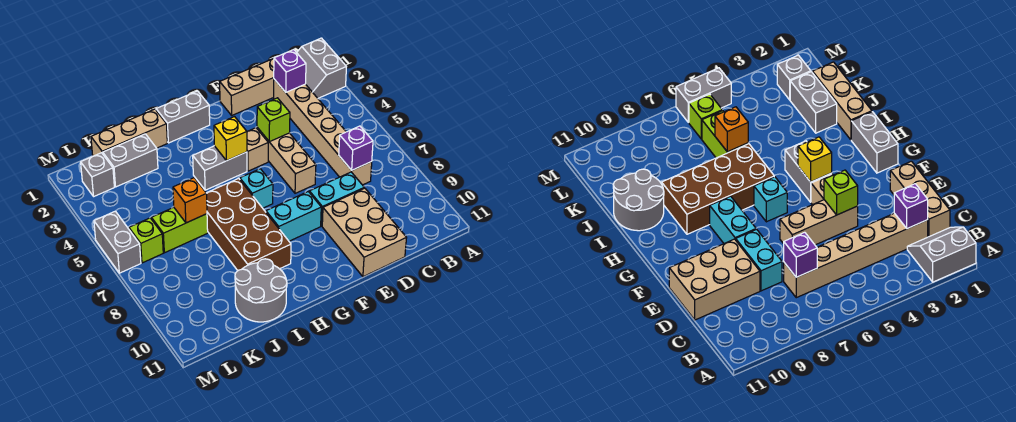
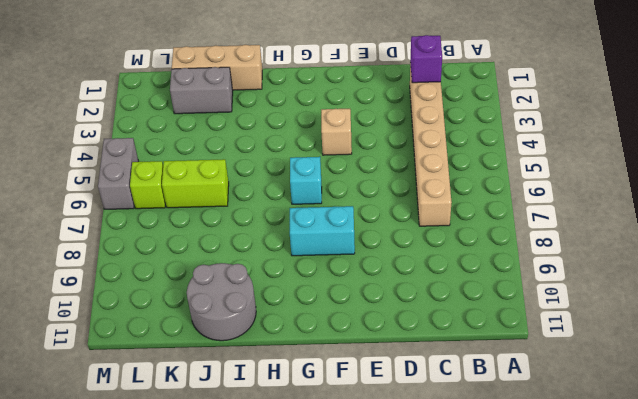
none -> grey slope A1:B2 level 1 top A
none -> tan brick C1:E1 level 1
none -> cyan brick D8:E8 level 1

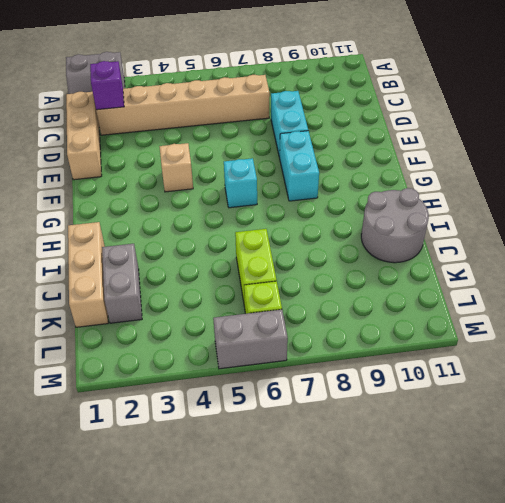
none -> tan brick D9:E11 level 1
none -> tan brick E4:E6 level 1
none -> grey brick G1:H1 level 1

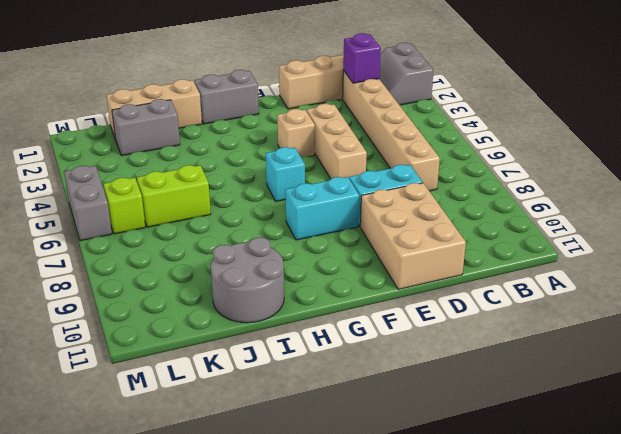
none -> grey brick G4:H4 level 1
none -> brown brick H6:I9 level 1
none -> grey brick L2 level 1

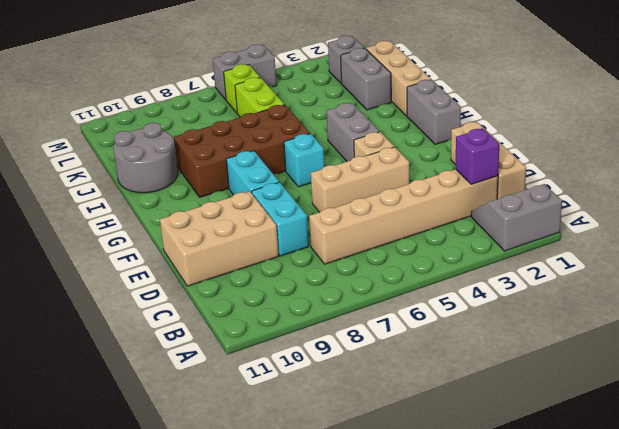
none -> purple brick C7 level 2
none -> lime brick E4 level 2
none -> yellow brick G4 level 2

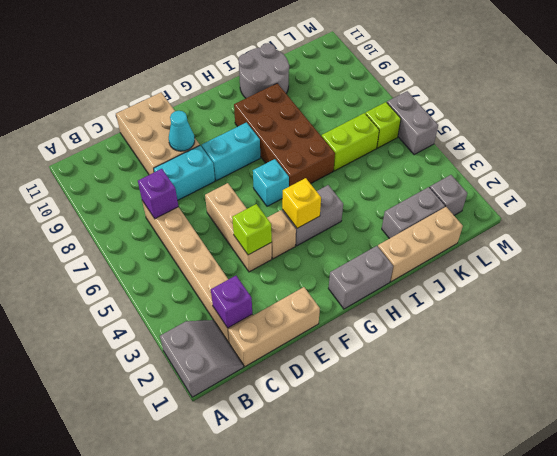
cyan cone E9 level 2 -> none
none -> orange brick J6 level 2

